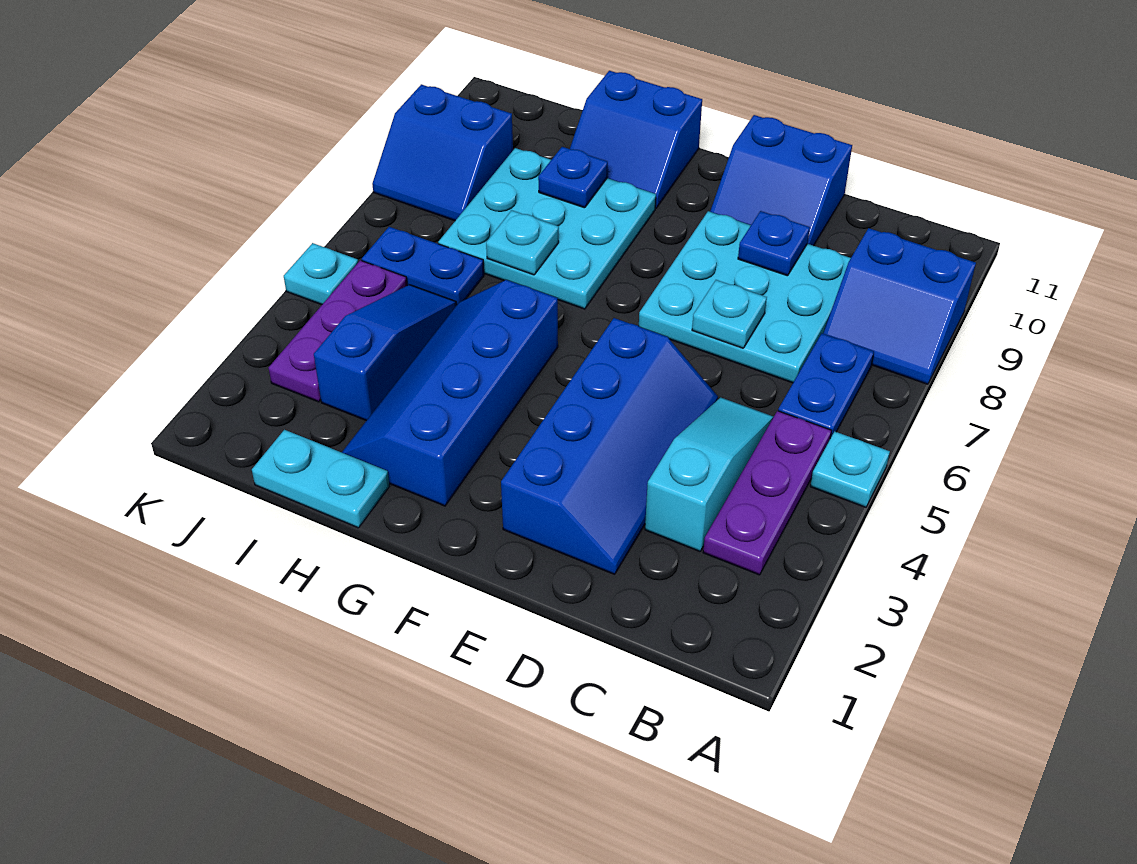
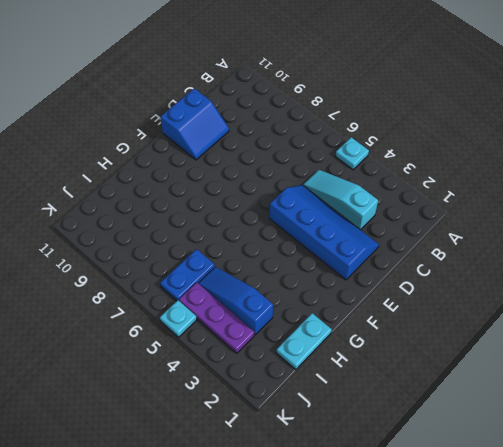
none -> blue slope A8:B9 level 1 top 9
none -> purple plate B3:B5 level 1
none -> blue plate B6:B7 level 1

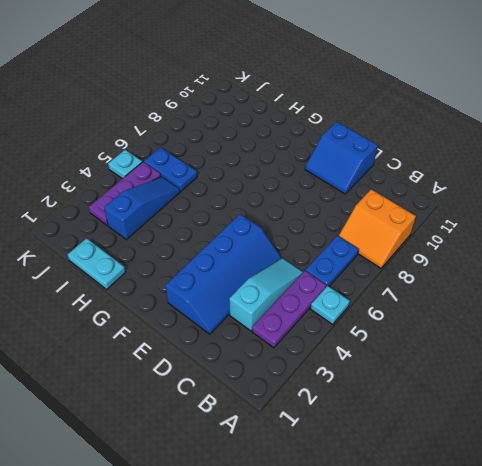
orange slope A8:B9 level 1 top 9 -> blue slope A8:B9 level 1 top 9
none -> cyan plate C7:E9 level 1
none -> blue slope G2:H5 level 1 top G
none -> cyan plate G7:I9 level 1

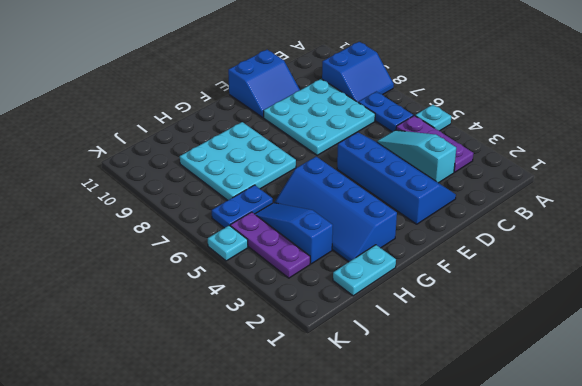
none -> blue slope G10:H11 level 1 top 11
none -> blue slope J8:K9 level 1 top 9
none -> cyan plate D7 level 2

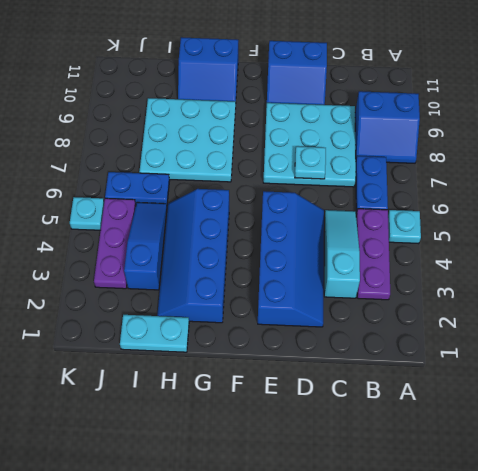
none -> blue slope J8:K9 level 1 top 9
none -> blue plate D9 level 2
none -> cyan plate H7 level 2

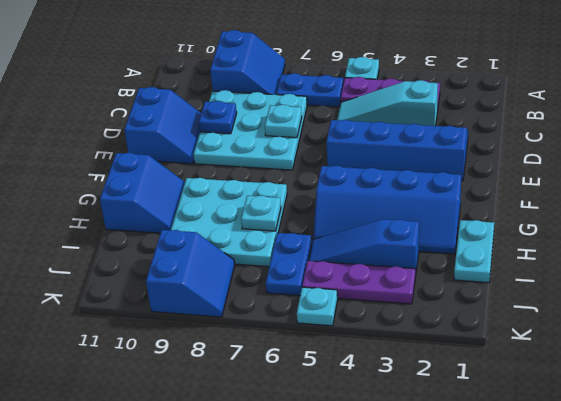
none -> blue plate H9 level 2

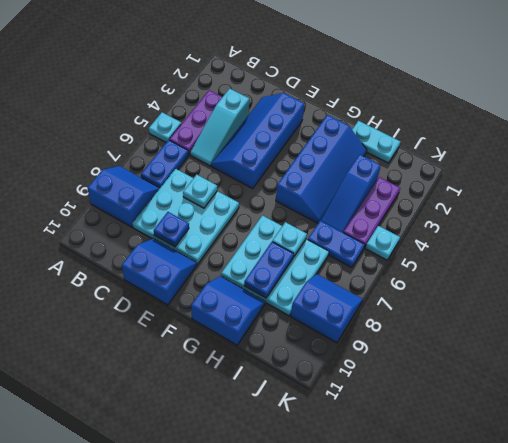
blue plate H8:H9 level 2 -> blue plate H9 level 2

